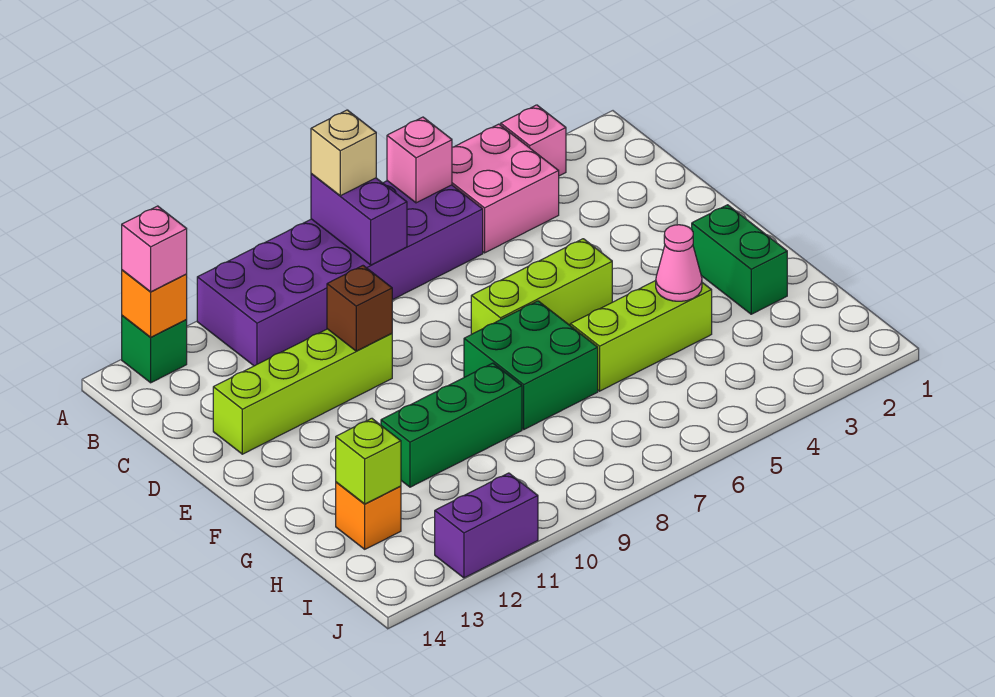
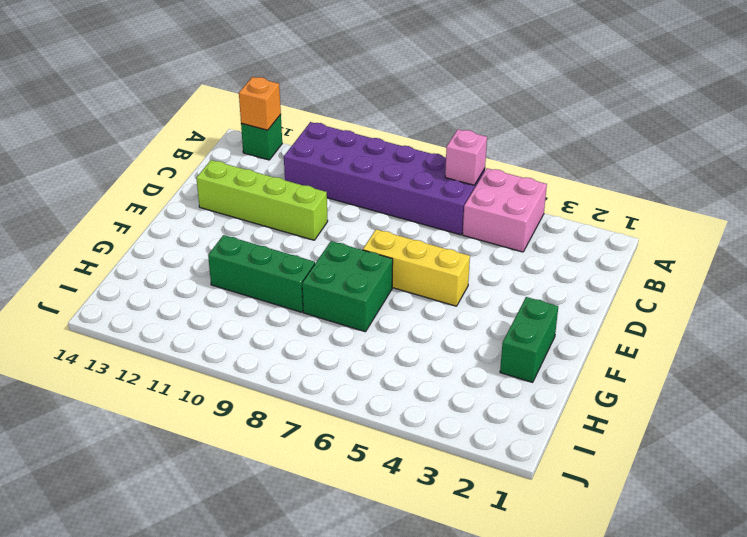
yellow brick E5:E7 level 1 -> lime brick E5:E7 level 1
none -> pink brick A3 level 1
none -> lime brick G4:G6 level 1
none -> orange brick H13 level 1

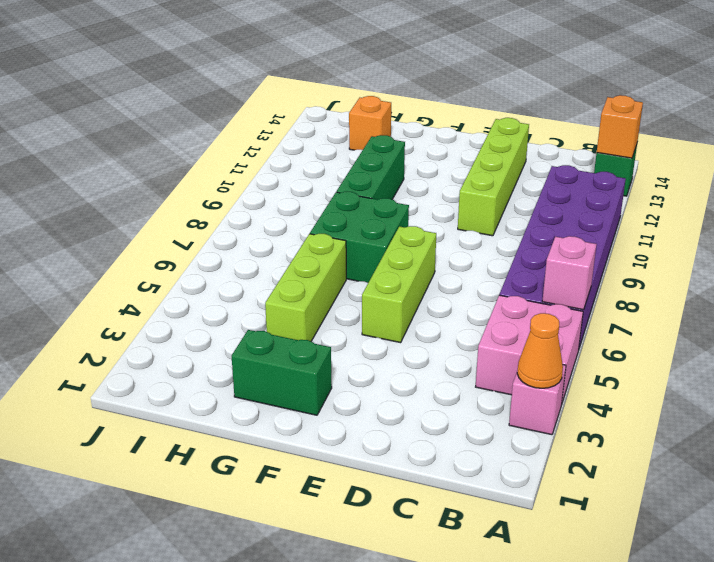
orange cone A3 level 2 -> none
none -> purple brick J11:J12 level 1
none -> purple brick A8:B8 level 2
none -> brown brick D10 level 2

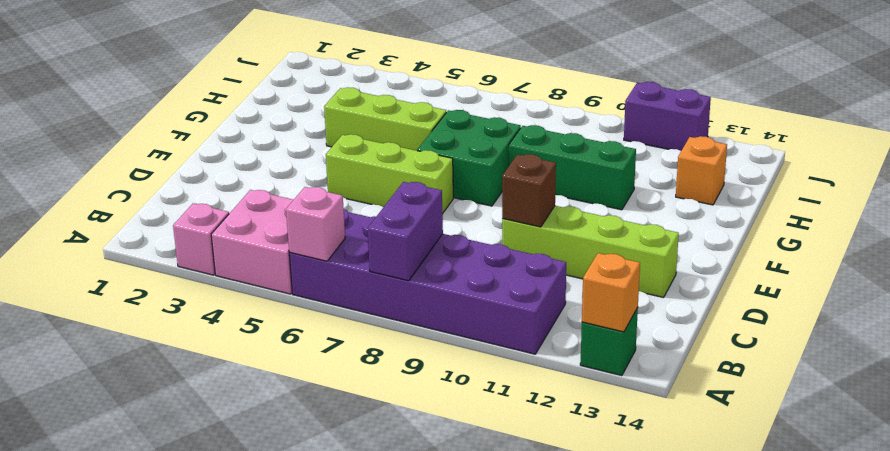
none -> green brick F2:G2 level 1
none -> pink cone G4 level 2
none -> lime brick H13 level 2

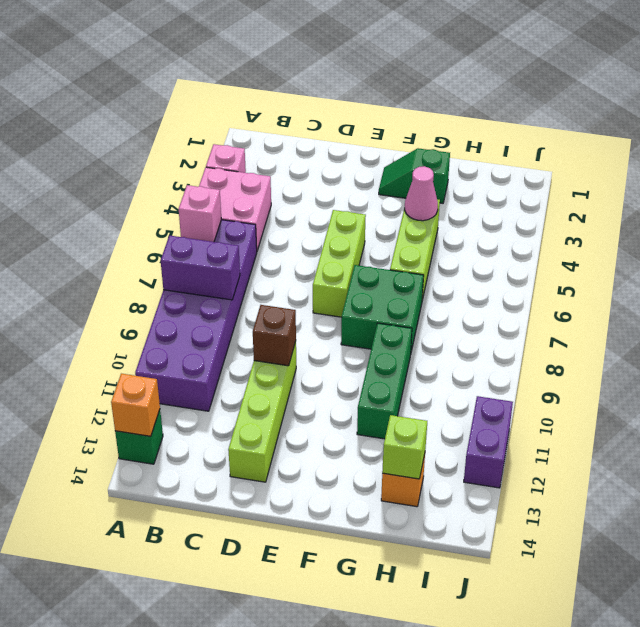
green slope F2:G2 level 1 top G -> green brick F2:G2 level 1
none -> tan brick A8 level 3
none -> pink brick A13 level 3

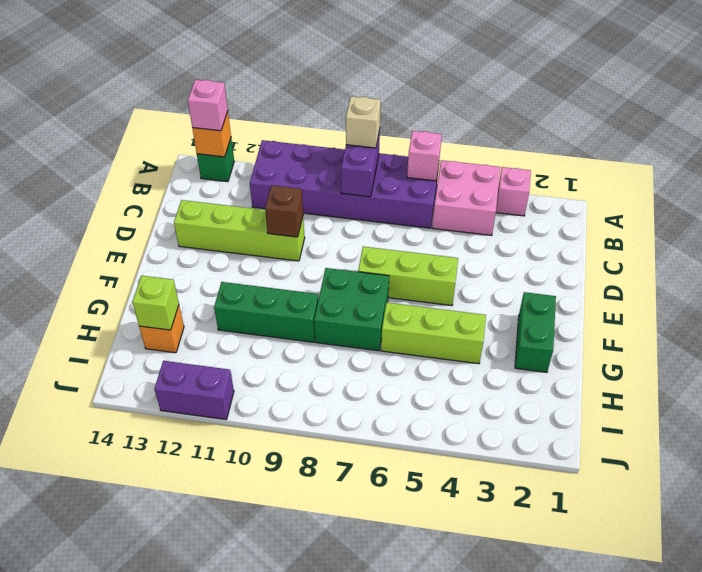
none -> pink cone G4 level 2

